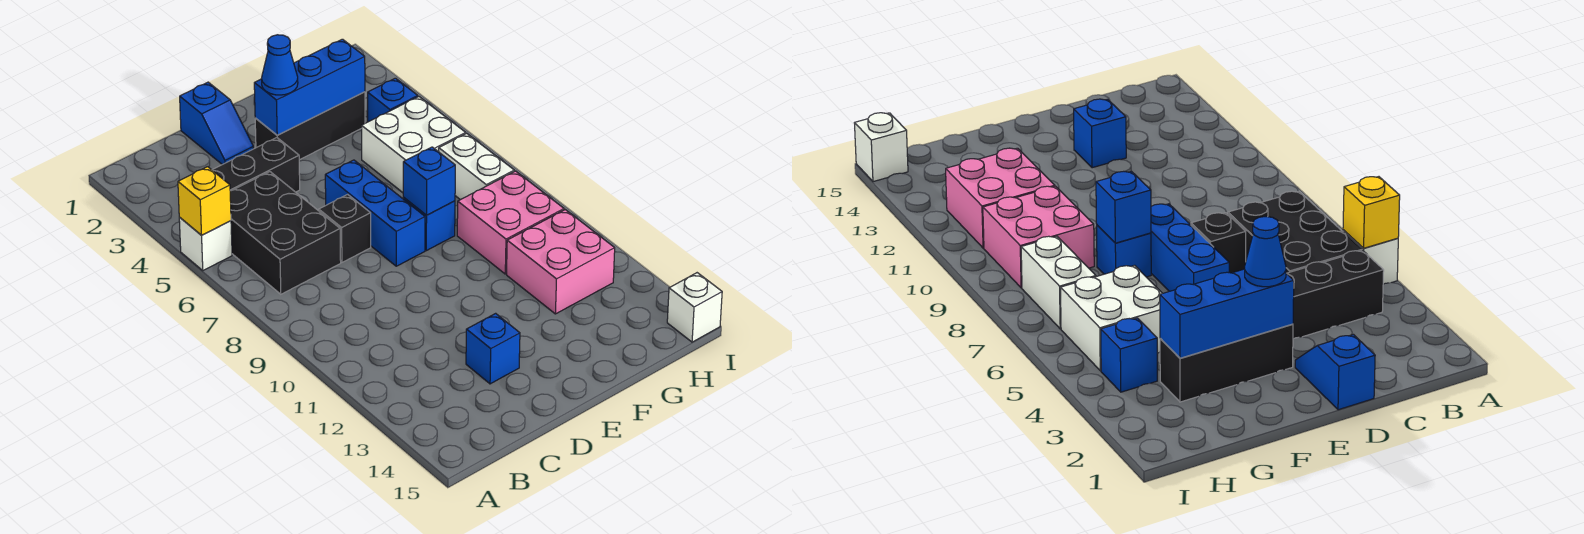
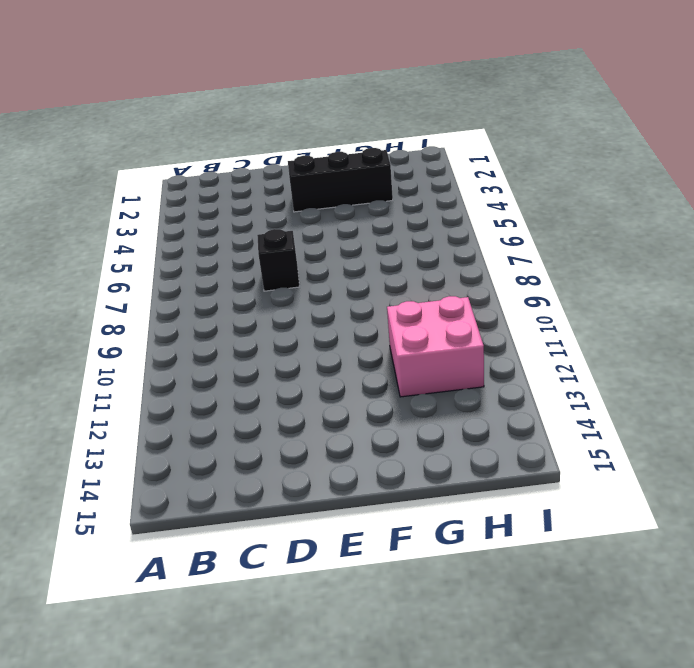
none -> white brick A5 level 1
none -> black brick B4:D4 level 1
none -> black brick B5:C7 level 1

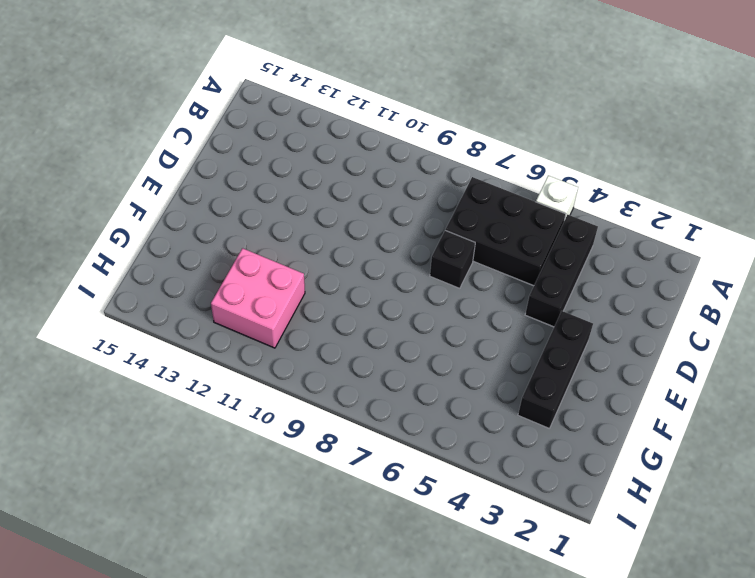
none -> blue slope D1:D2 level 1 top 1
none -> blue brick D13 level 1
none -> blue brick E6:E8 level 1

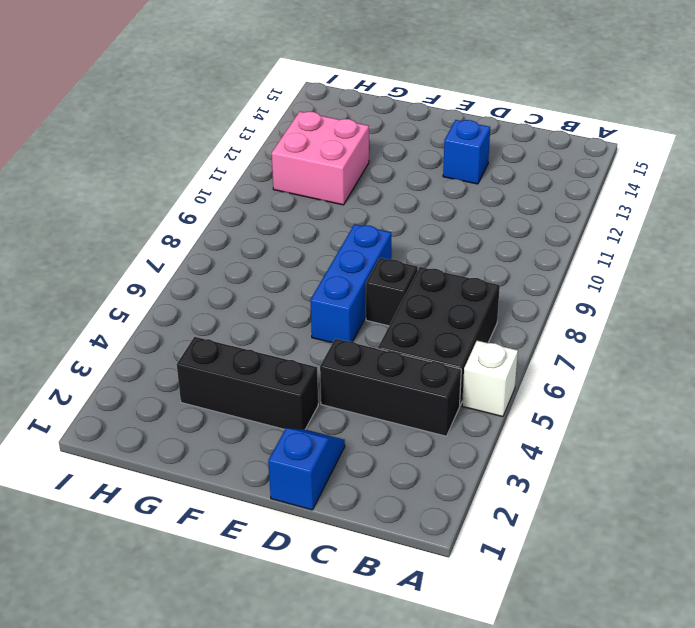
none -> blue brick F8 level 1
none -> white brick G5:H6 level 1
none -> pink brick G9:H10 level 1

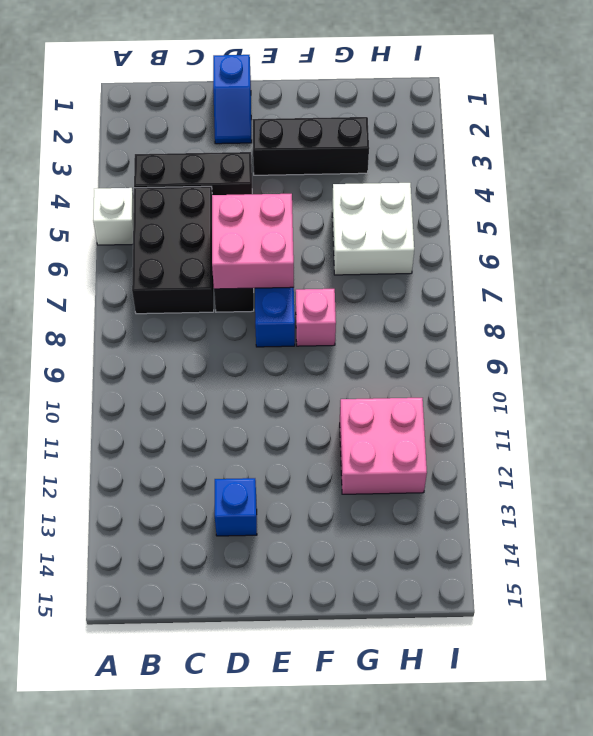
pink brick D6:E7 level 2 -> pink brick G9:H10 level 1
pink brick F8 level 1 -> blue brick F8 level 1
none -> blue brick H4 level 1
none -> white brick H7:H8 level 1
none -> white brick I15 level 1

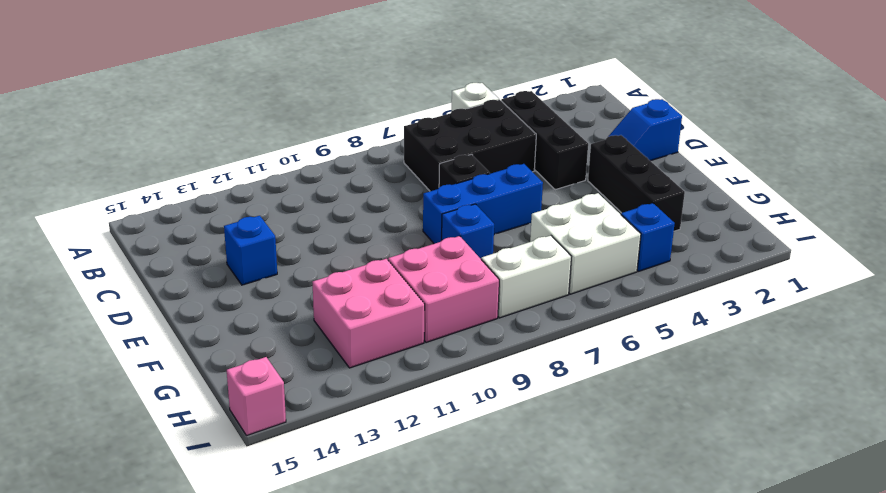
pink brick I15 level 1 -> white brick I15 level 1
none -> yellow brick A5 level 2
none -> blue brick E3:G3 level 2
none -> blue brick F8 level 2

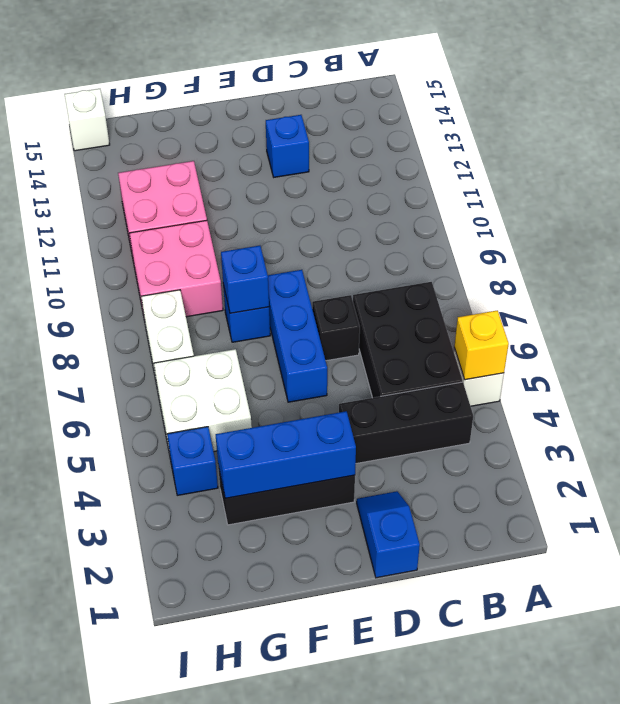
none -> blue cone E3 level 3

